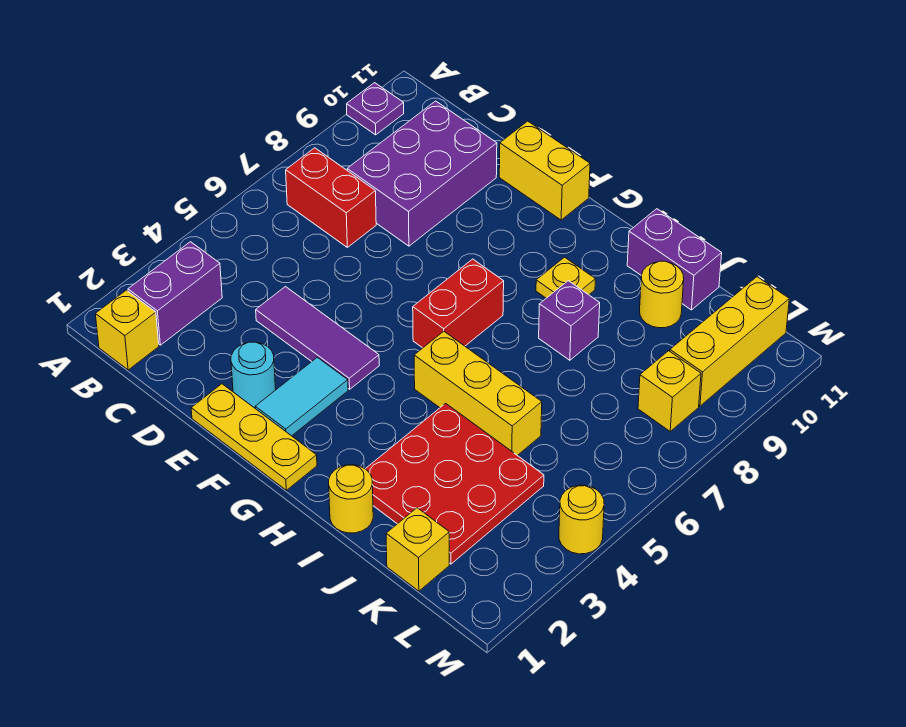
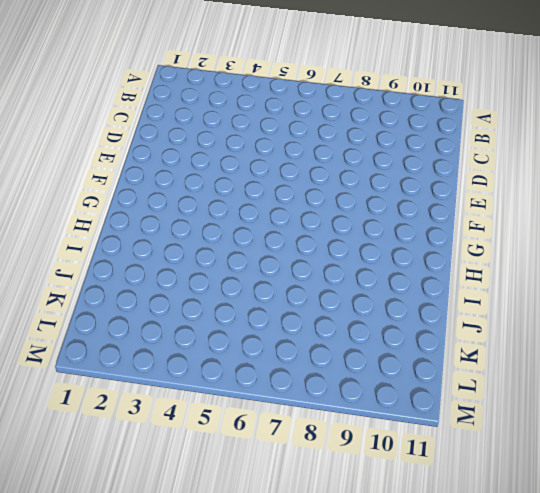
none -> purple plate A10 level 1
none -> yellow brick B1 level 1
none -> purple brick B2:B3 level 1

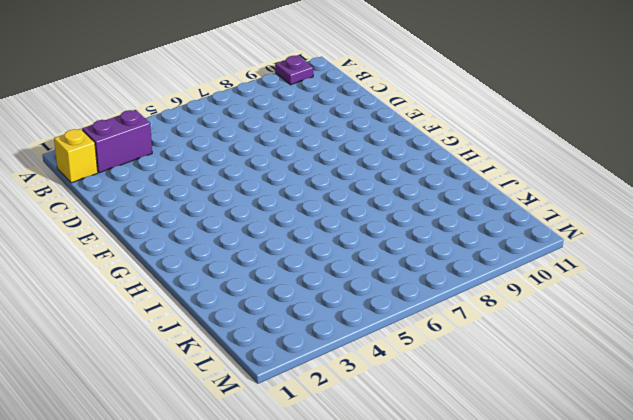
none -> red brick B7:C7 level 1
none -> purple brick C8:D10 level 1
none -> purple tile D4:F4 level 1

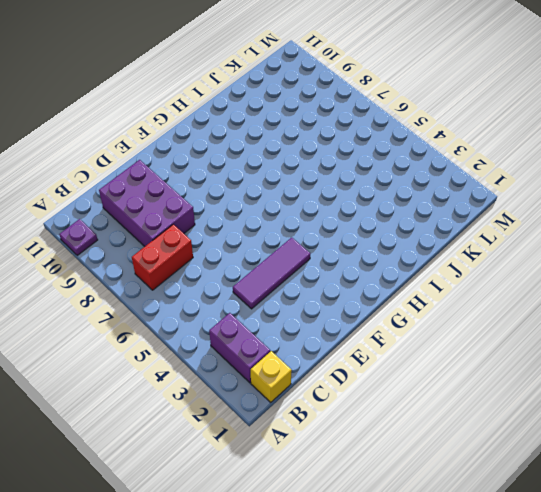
none -> yellow plate E1:G1 level 1
none -> cyan round brick E2 level 1
none -> yellow brick E11:F11 level 1

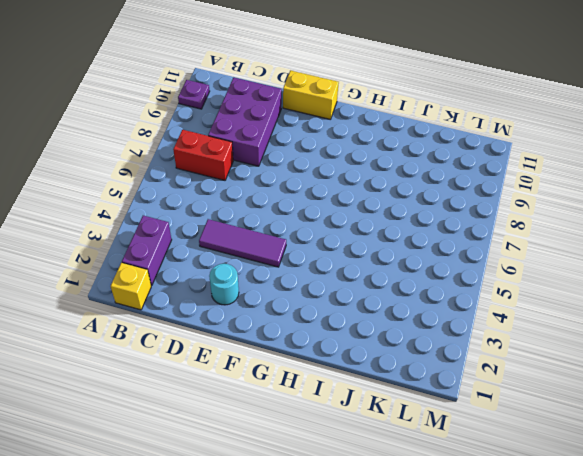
none -> yellow plate E1:G1 level 1
none -> cyan tile F2:F3 level 1
none -> red brick G6:G7 level 1

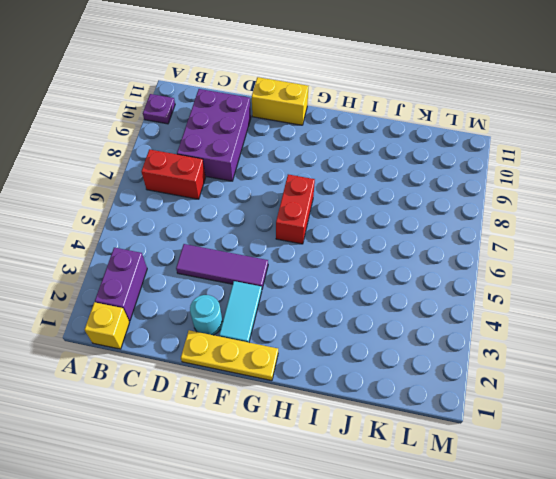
none -> yellow brick H5:J5 level 1
none -> yellow plate H9 level 1
none -> yellow round brick I1 level 1

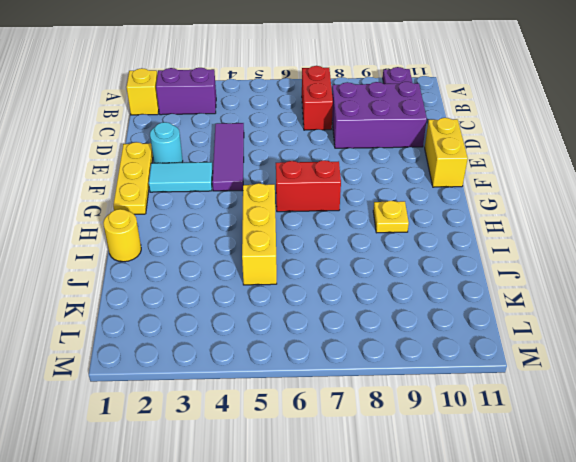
none -> red plate I2:K4 level 1
none -> purple brick I8 level 1
none -> purple brick I11:J11 level 1

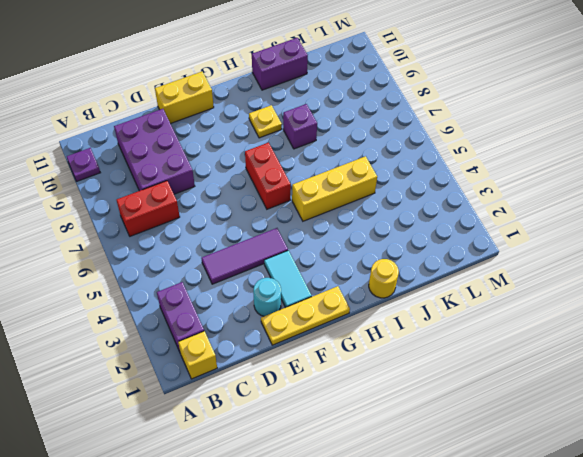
none -> red plate I2:K4 level 1
none -> yellow round brick J10 level 1
none -> yellow brick K1 level 1

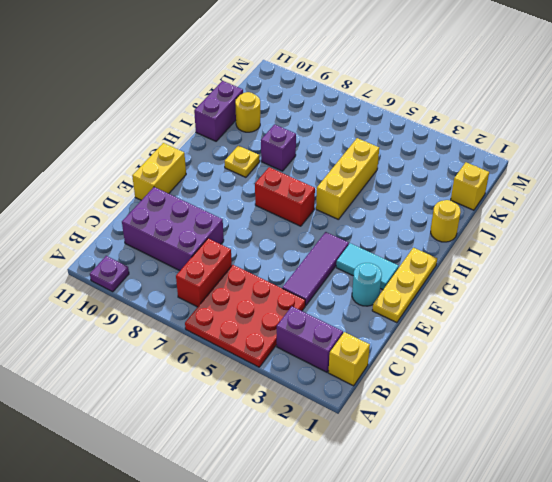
red plate A4:C6 level 1 -> red plate I2:K4 level 1
none -> yellow brick L8 level 1
none -> yellow brick L9:L11 level 1
none -> yellow round brick M4 level 1

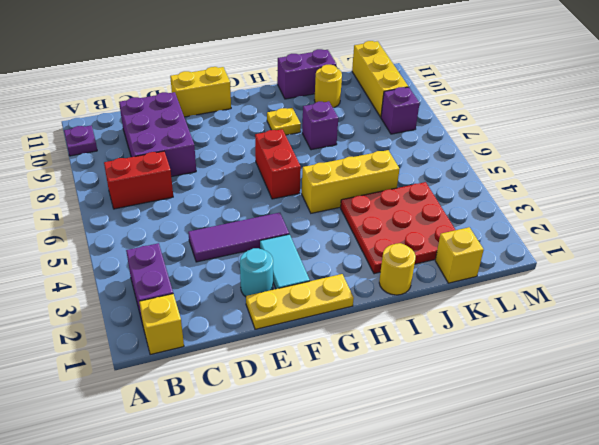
purple brick L8 level 1 -> yellow brick L8 level 1
none -> yellow round brick M4 level 1

